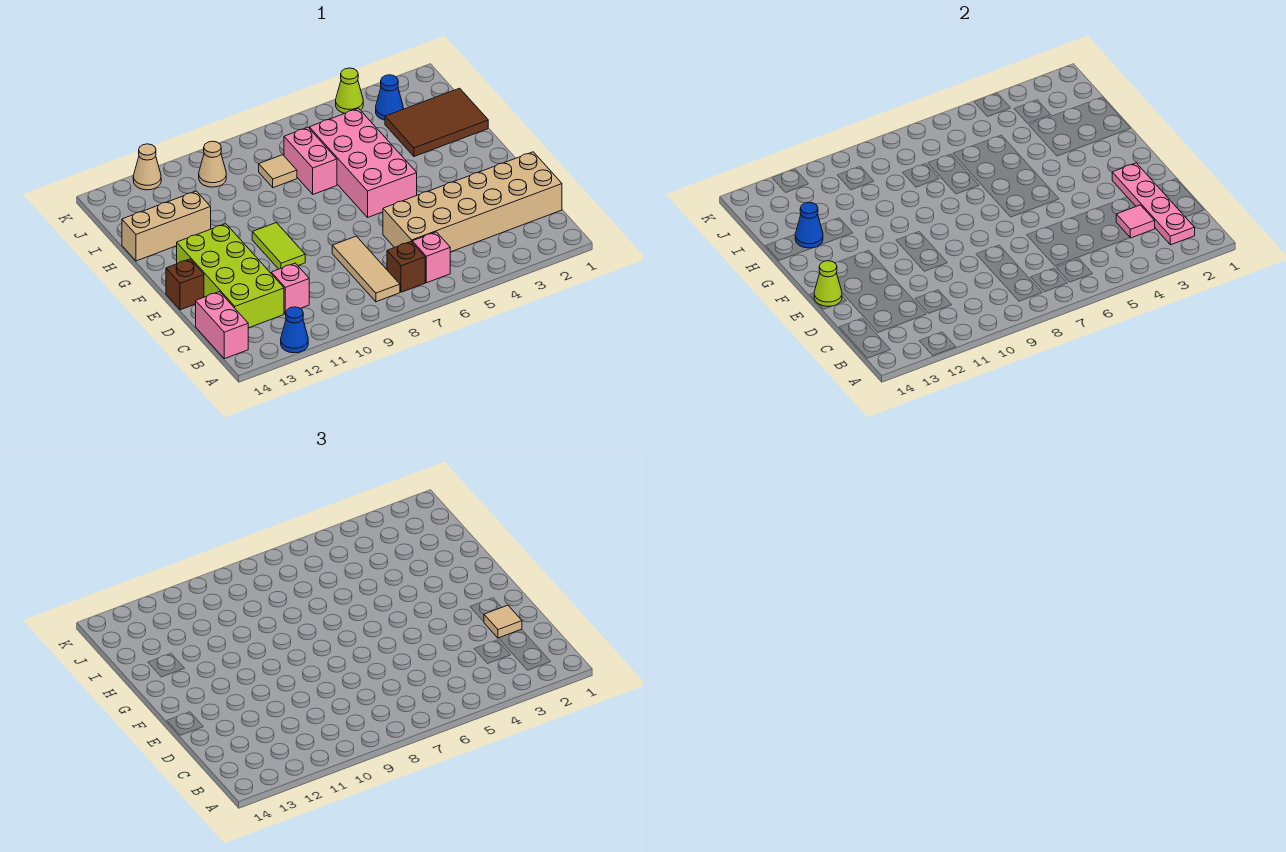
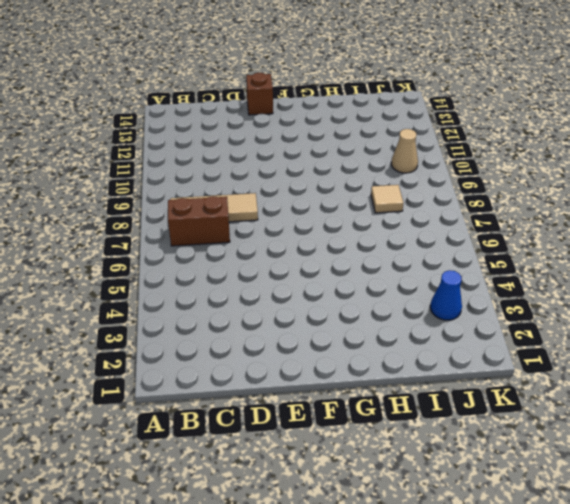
brown brick B7:C7 level 1 -> brown brick B7 level 1
none -> blue cone A12 level 1
none -> pink brick B6 level 1
none -> pink brick B14:C14 level 1

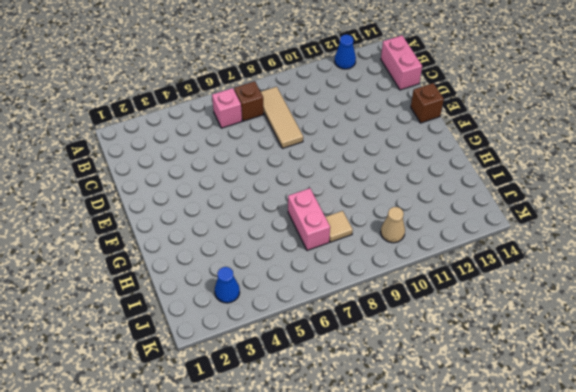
none -> tan brick C1:D6 level 1
none -> pink brick C11 level 1
none -> lime brick C12:F13 level 1

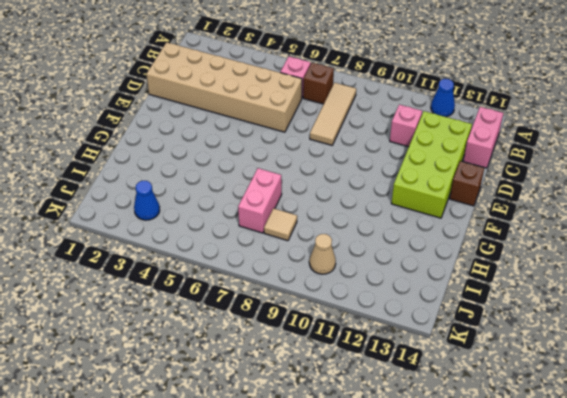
none -> lime tile E10:F10 level 1
none -> pink brick F5:I6 level 1
none -> brown tile H1:I3 level 1

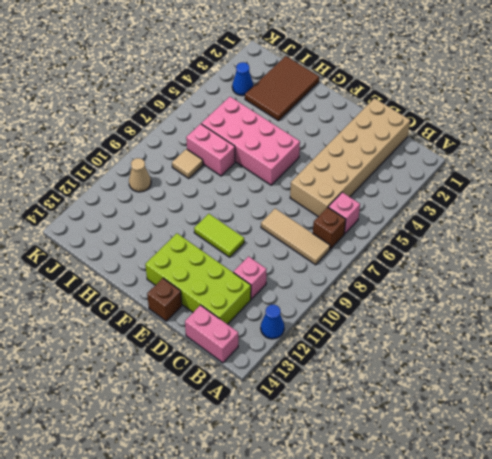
none -> tan brick H12:H14 level 1
none -> lime cone K4 level 1
none -> tan cone K12 level 1

